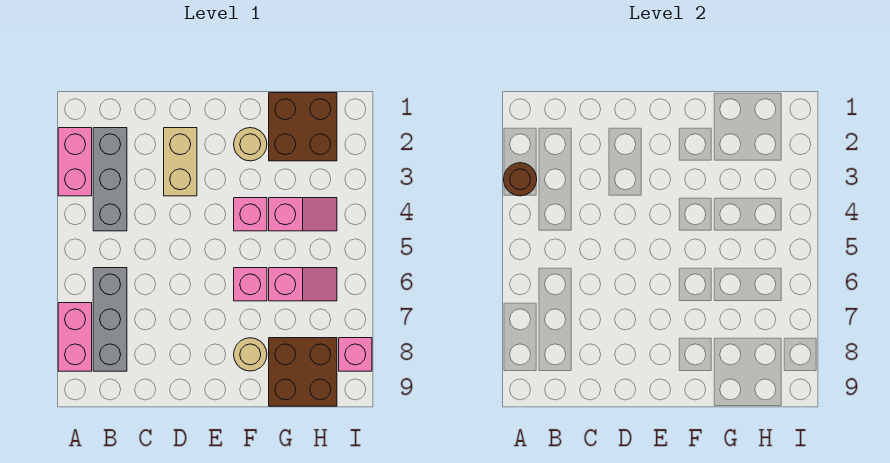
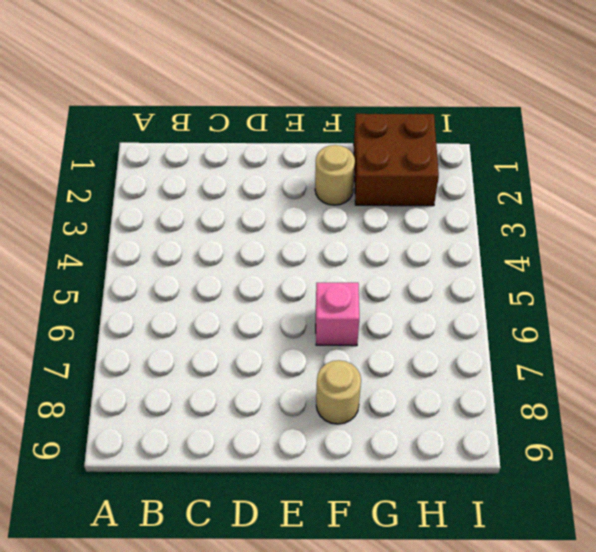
none -> pink brick A2:A3 level 1
none -> pink brick A7:A8 level 1
none -> grey brick B2:B4 level 1

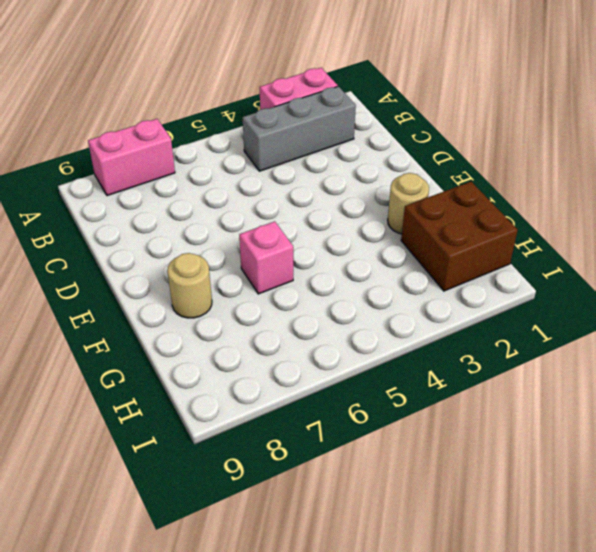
none -> grey brick B6:B8 level 1
none -> tan brick D2:D3 level 1
none -> pink brick F4 level 1

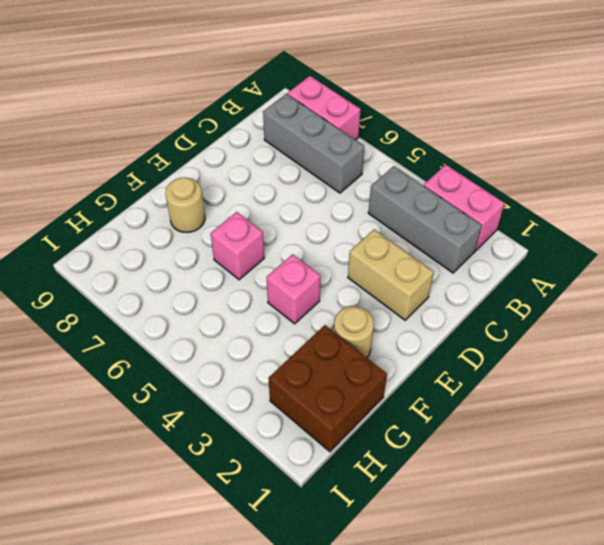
none -> pink slope G4:H4 level 1 top G
none -> pink slope G6:H6 level 1 top G
none -> brown brick G8:H9 level 1

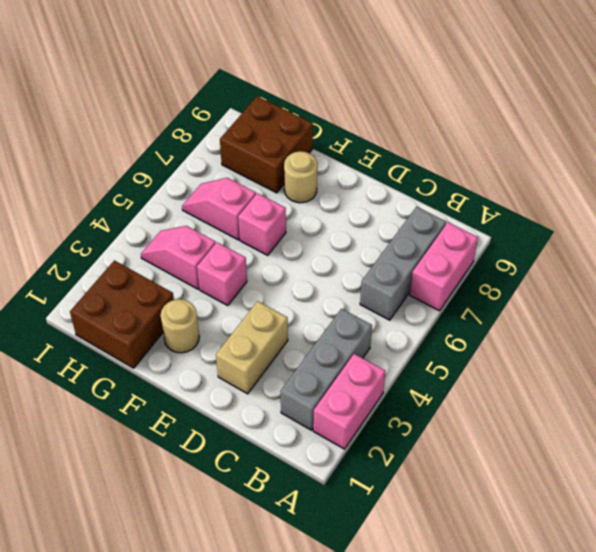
none -> pink brick I8 level 1
none -> brown round brick A3 level 2

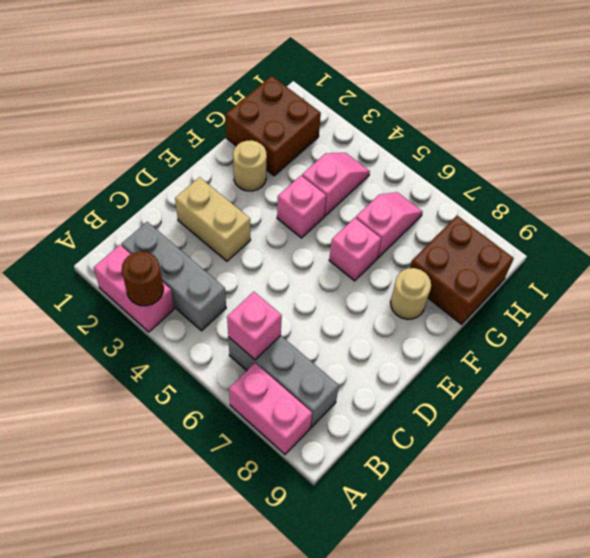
pink brick B6 level 2 -> pink brick I8 level 1

